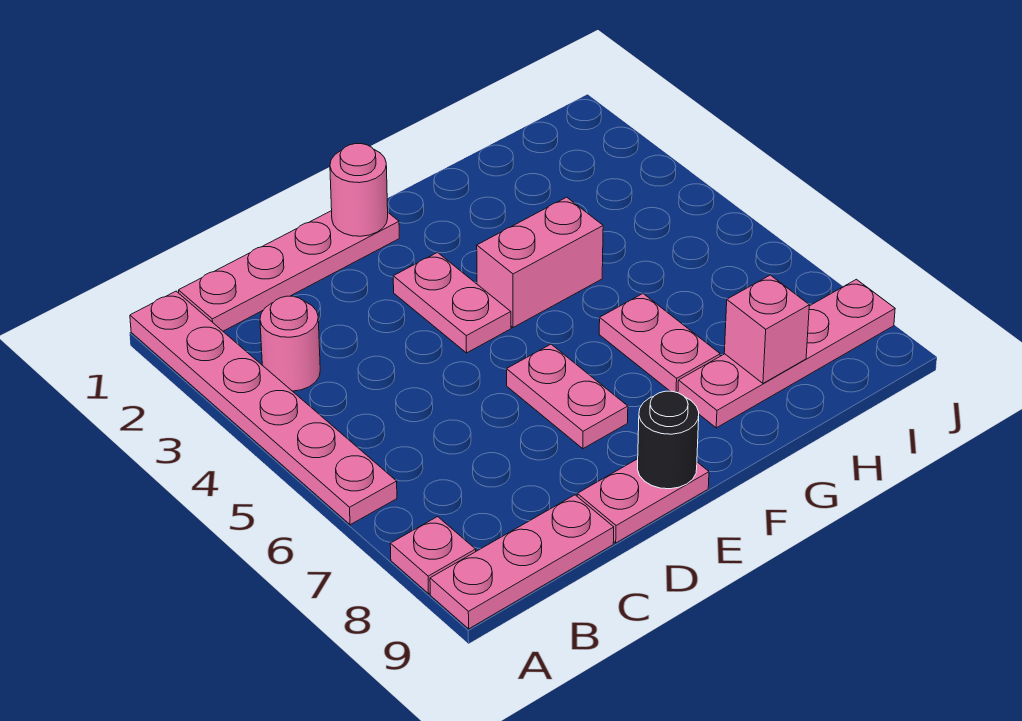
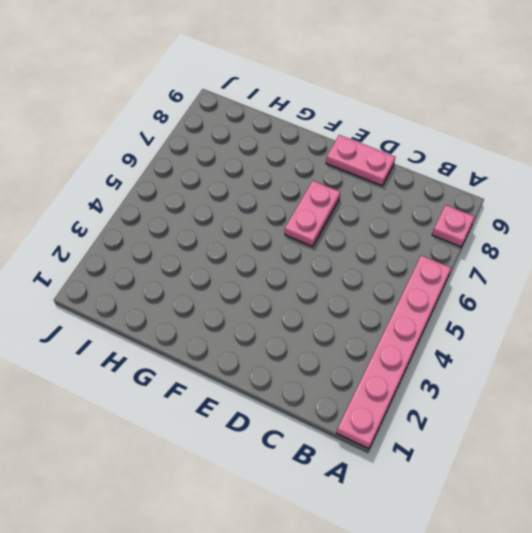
none -> pink plate A9:C9 level 1
none -> pink plate B1:E1 level 1
none -> pink round brick B3 level 1

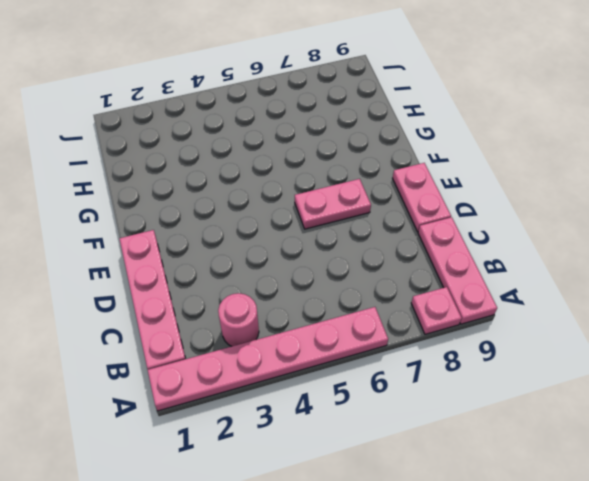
none -> pink plate E3:E4 level 1
none -> pink brick F4:G4 level 1
none -> pink plate G6:G7 level 1

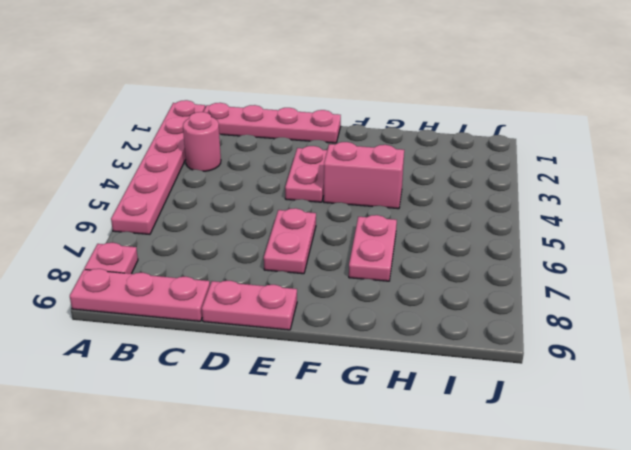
none -> pink plate G8:J8 level 1
none -> pink round brick E1 level 2
none -> black round brick E9 level 2

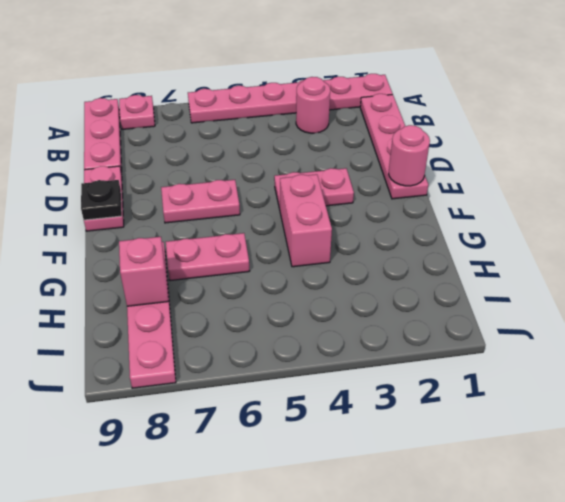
black plate E9 level 2 -> black round brick E9 level 2

